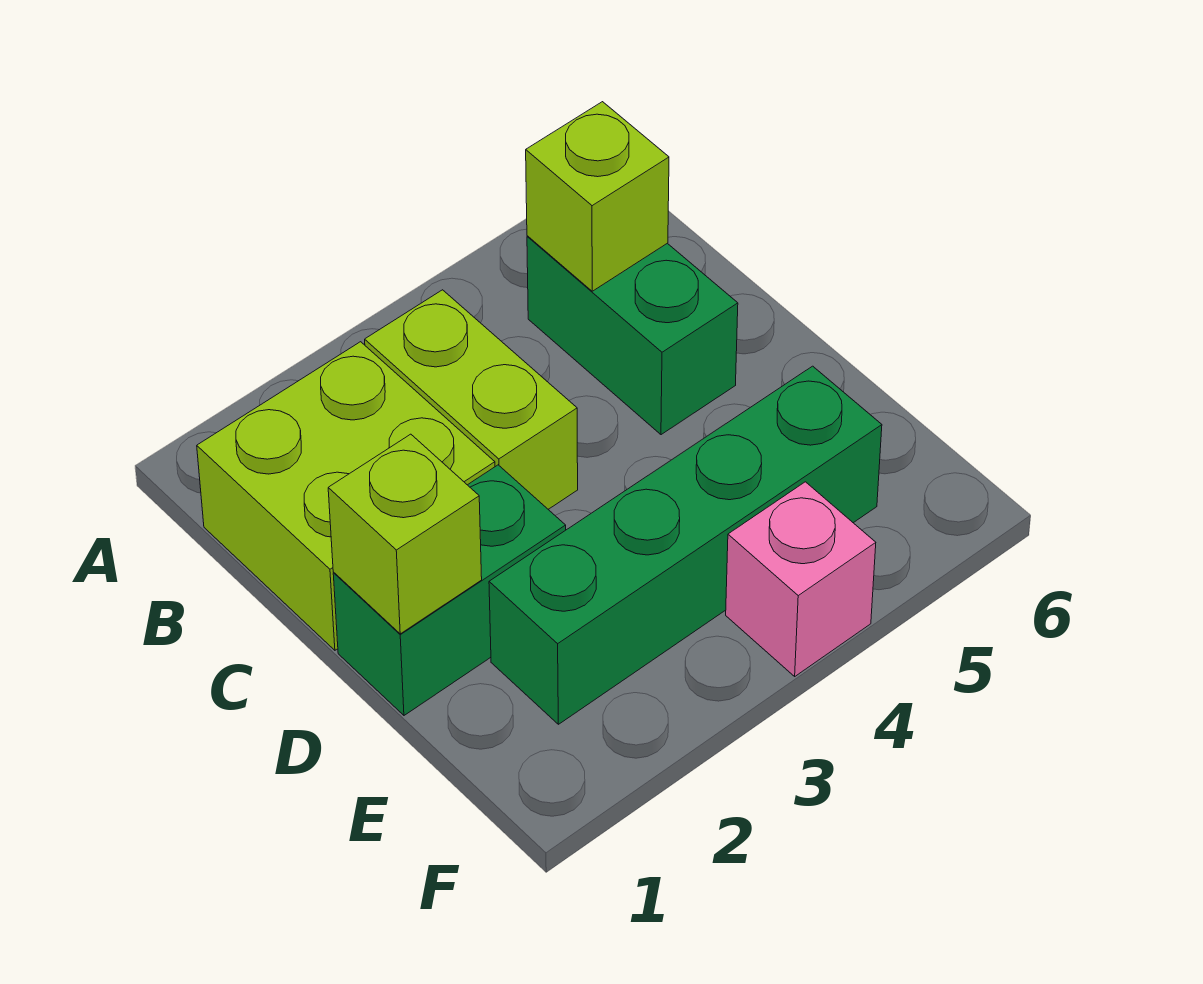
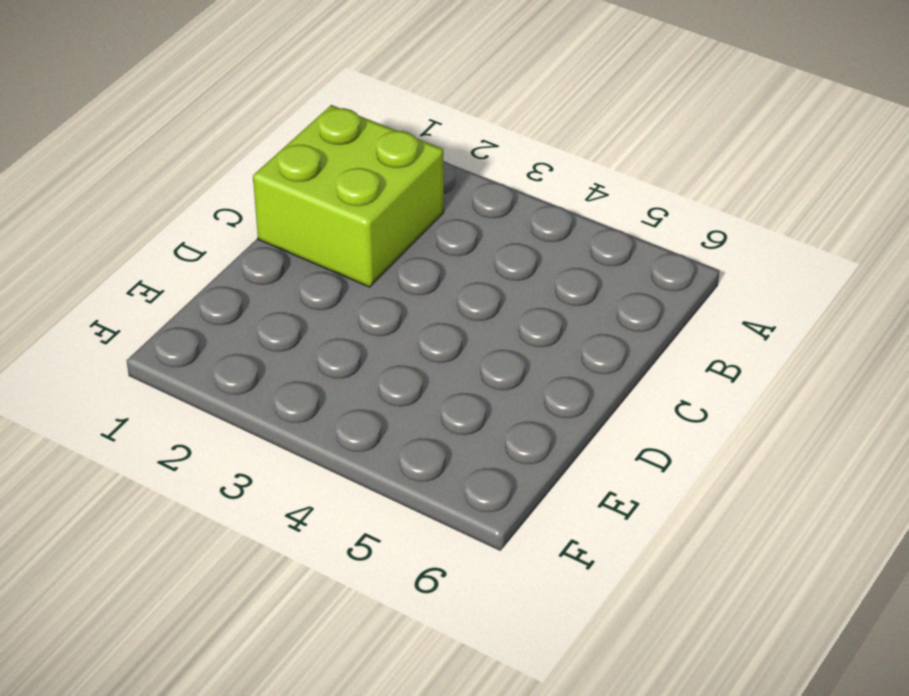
none -> lime brick B3:C3 level 1
none -> green brick B5:C5 level 1

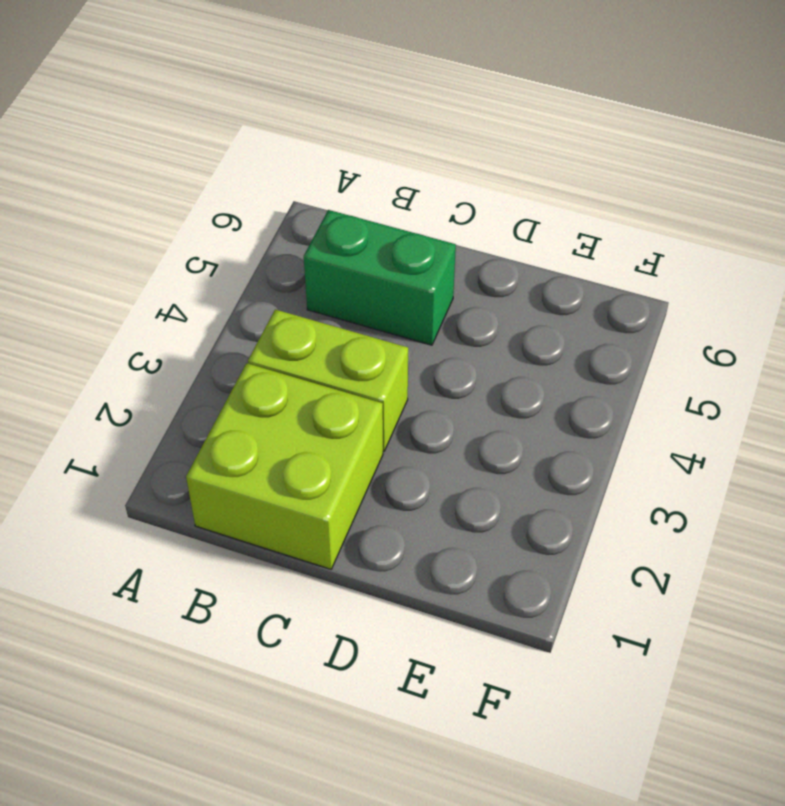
none -> green brick D1:D2 level 1
none -> green brick E2:E5 level 1

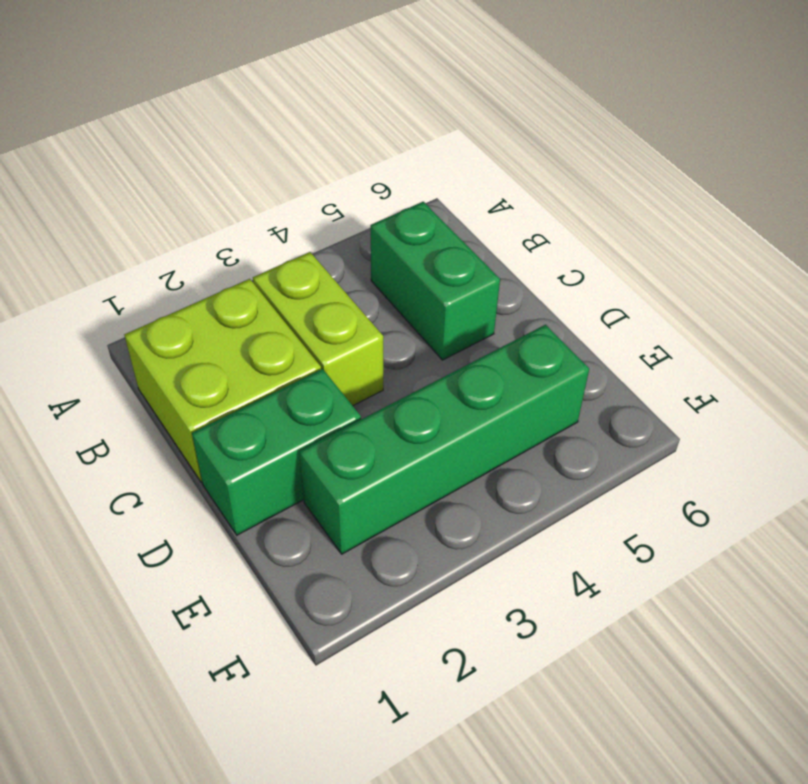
none -> pink brick F4 level 1
none -> lime brick B5 level 2

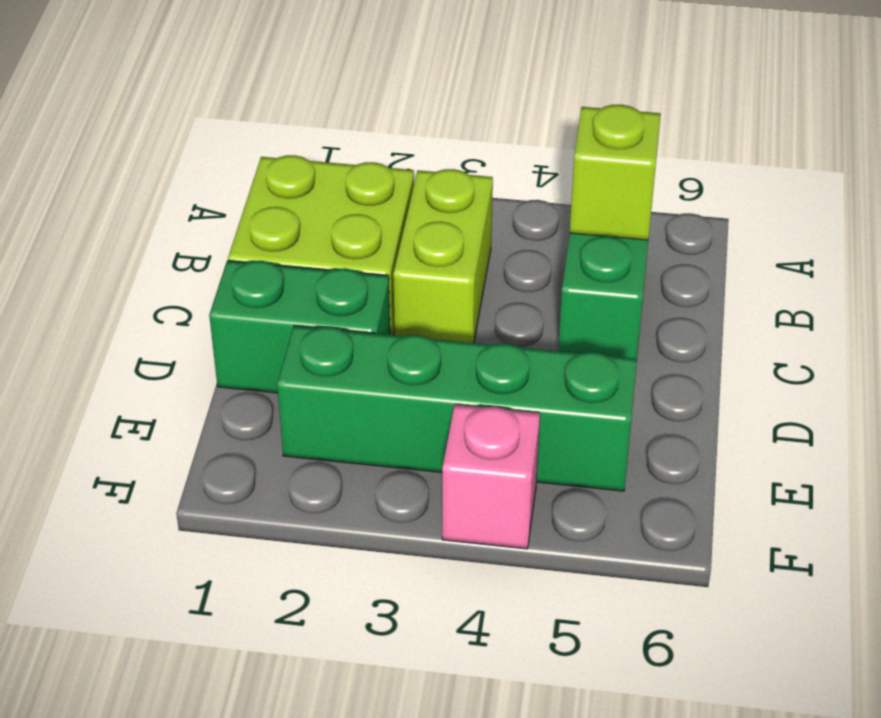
none -> lime brick D1 level 2

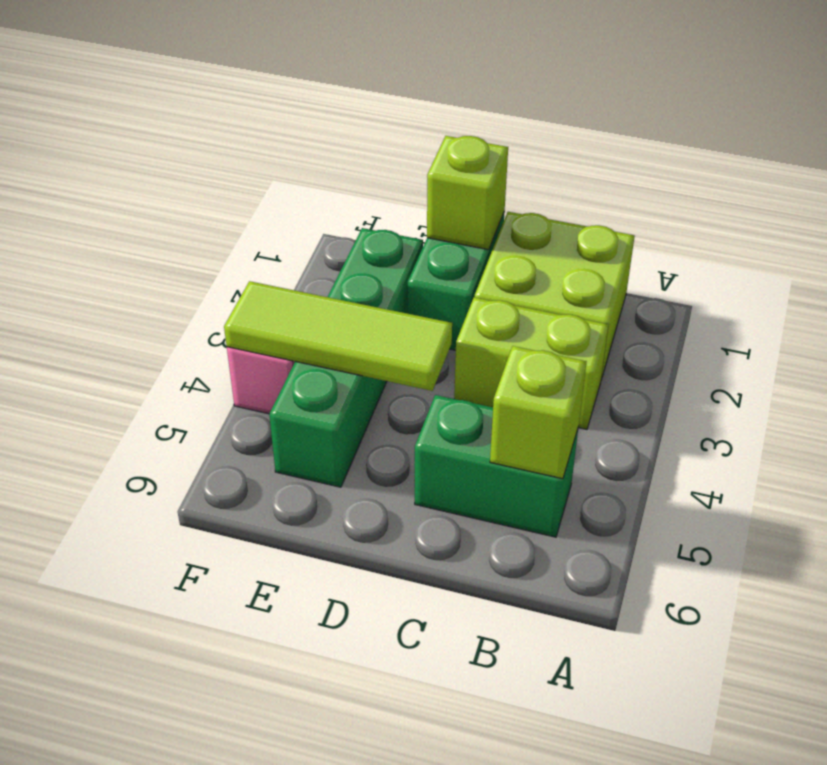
lime tile D4:F4 level 2 -> none

